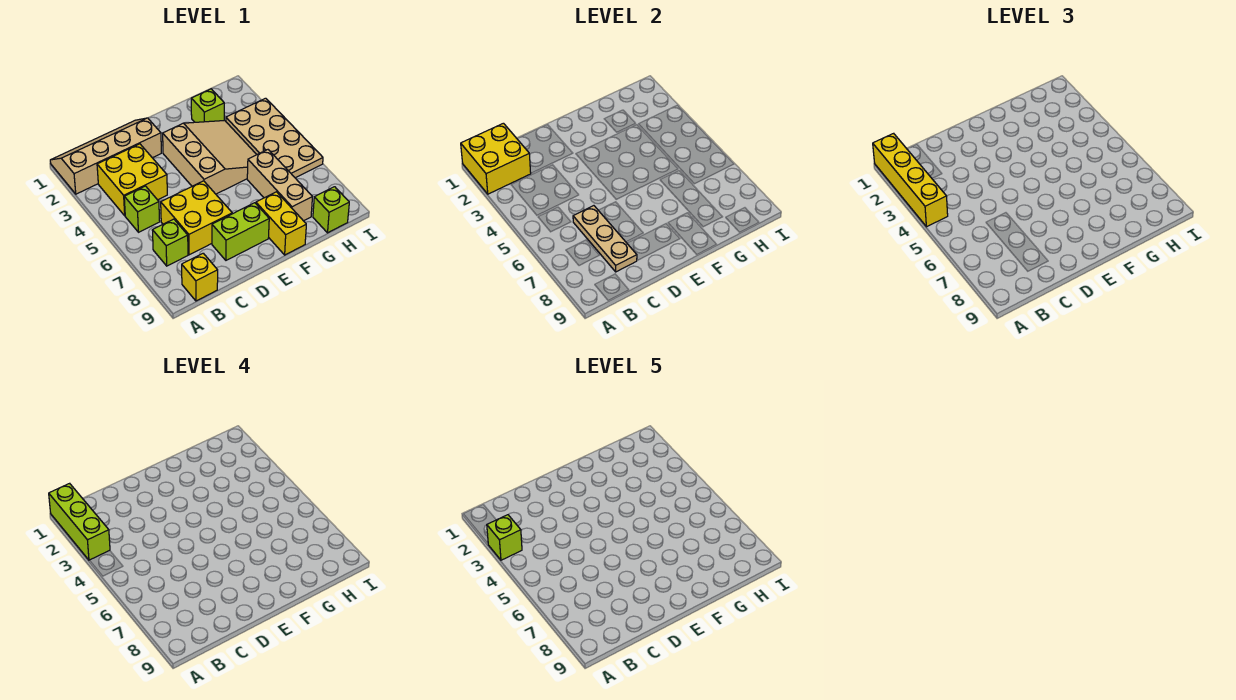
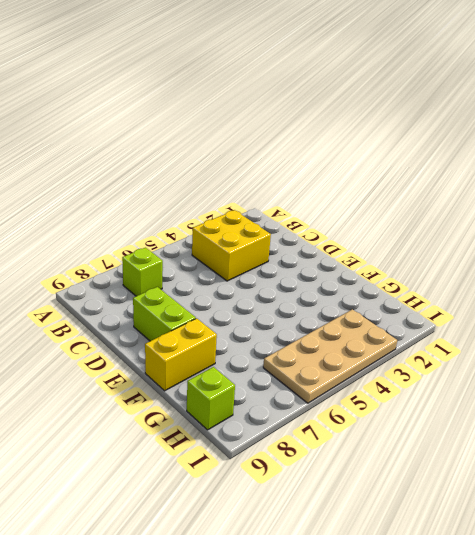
none -> tan slope A1:D2 level 1 top 2
none -> lime brick B5 level 1
none -> yellow brick B9 level 1

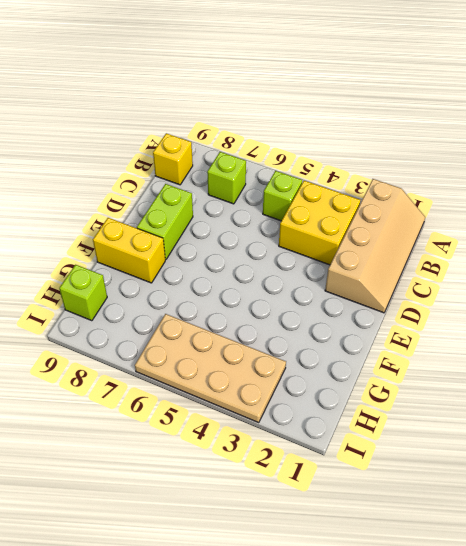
none -> yellow brick C6:D7 level 1
none -> tan slope E3:G5 level 1 top E
none -> lime brick G2 level 1

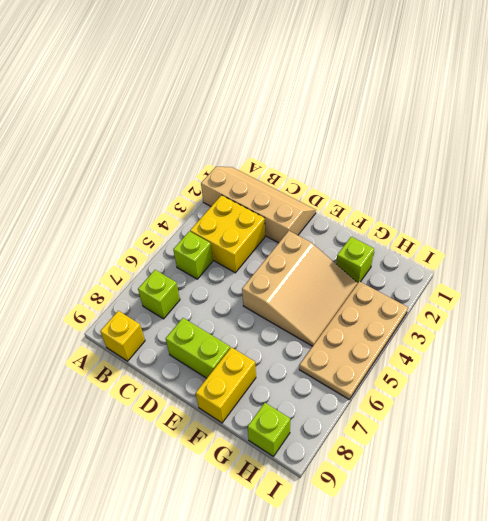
none -> yellow brick C6:D7 level 1
none -> tan brick G6:G8 level 1
none -> yellow brick A1:B2 level 2

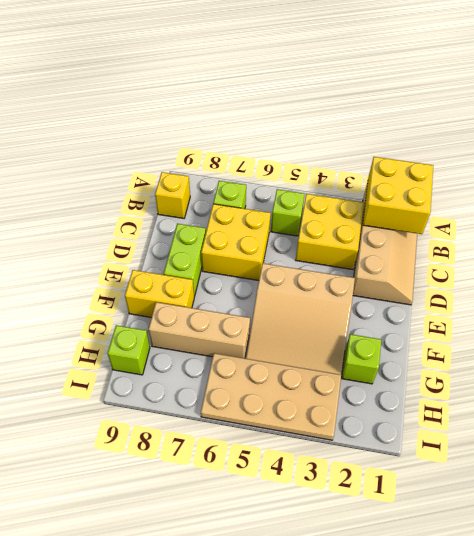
none -> tan plate C6:C8 level 2
none -> yellow brick A1:A4 level 3
none -> lime brick A1:A3 level 4

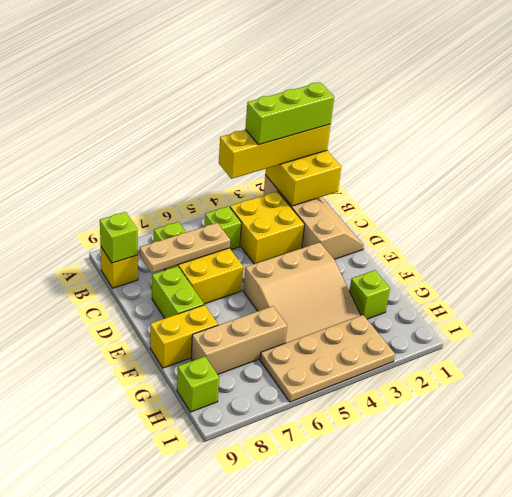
lime brick B9 level 2 -> lime brick A3 level 5

